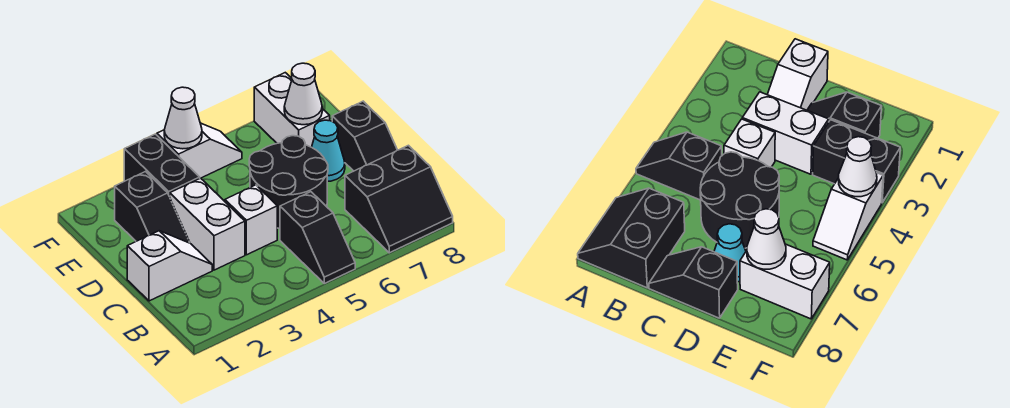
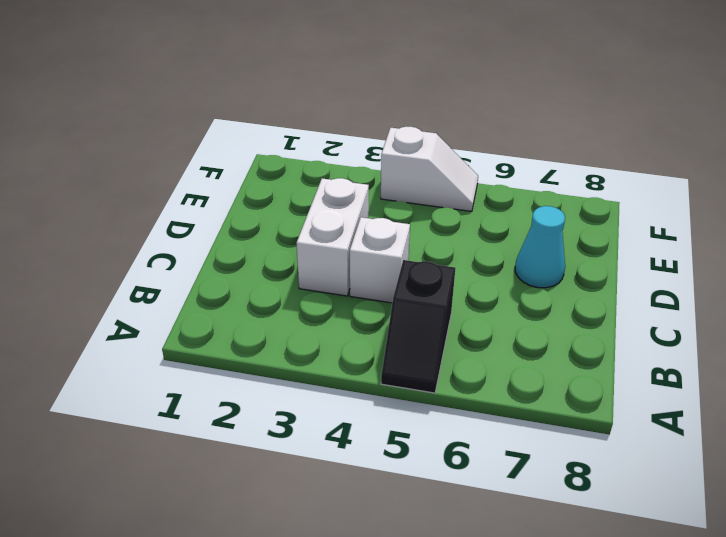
none -> black slope A7:B8 level 1 top B
none -> white slope C1:C2 level 1 top 1
none -> black round brick C5:D6 level 1

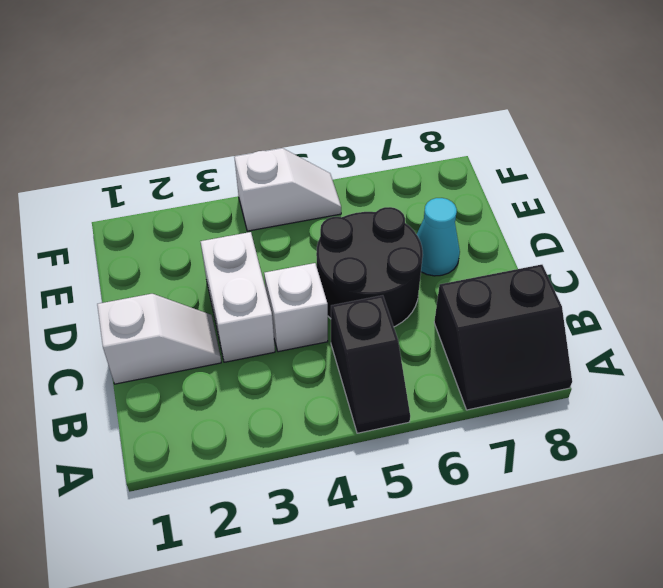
none -> black slope C8:D8 level 1 top D
none -> black slope D2:E2 level 1 top E
none -> black brick E3:F3 level 1

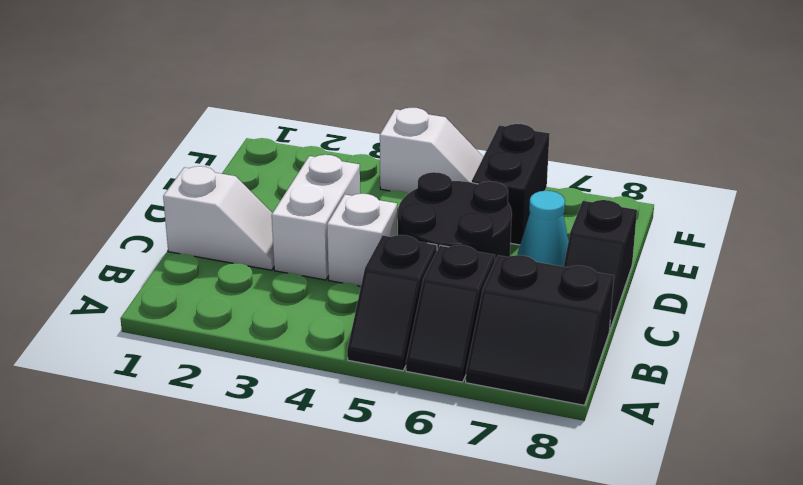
black slope A6:B6 level 1 top B -> black slope D2:E2 level 1 top E
black brick E6:F6 level 1 -> black brick E3:F3 level 1
none -> white brick E7:F7 level 1
none -> white cone E7 level 2
none -> white cone F4 level 2

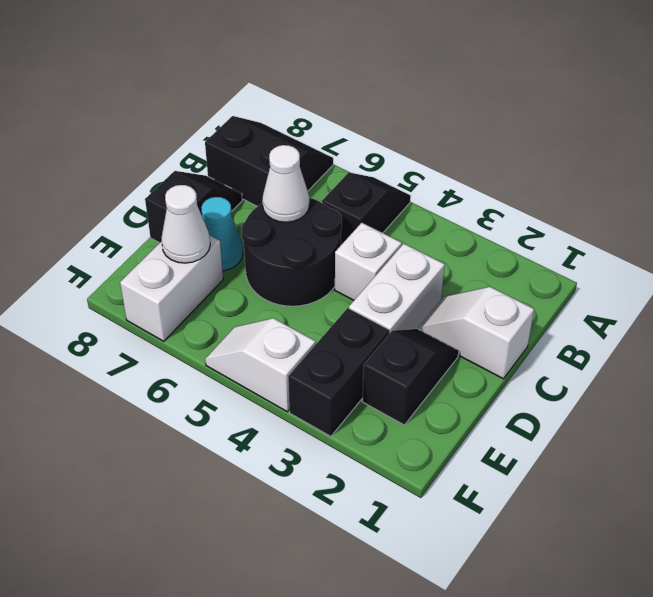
white cone C6 level 2 -> white cone F4 level 2

